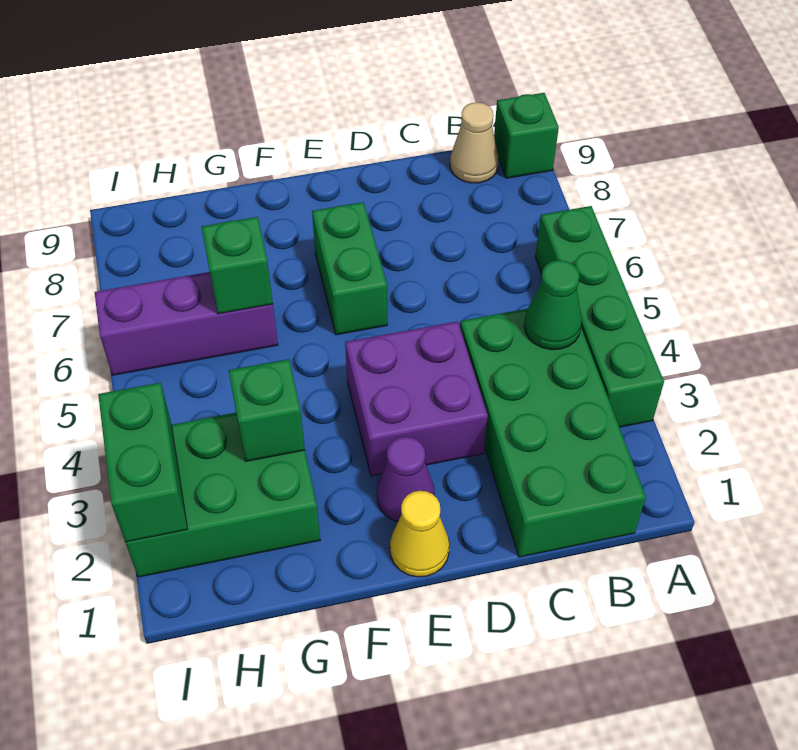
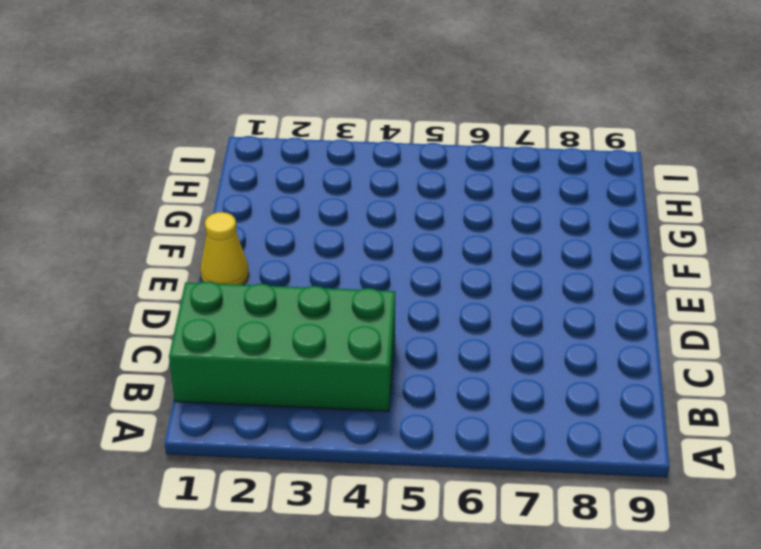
none -> green brick A3:A6 level 1
none -> green brick A9 level 1
none -> tan cone B9 level 1

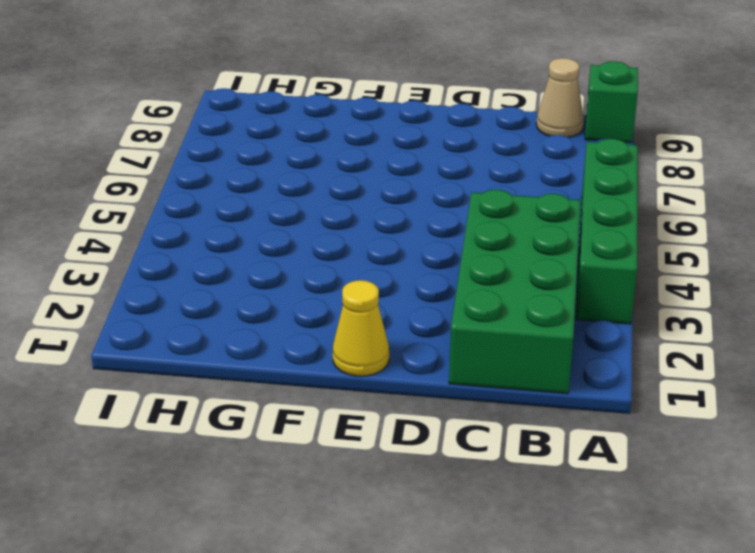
none -> purple brick D3:E4 level 1
none -> purple cone E2 level 1
none -> green brick E6:E7 level 1

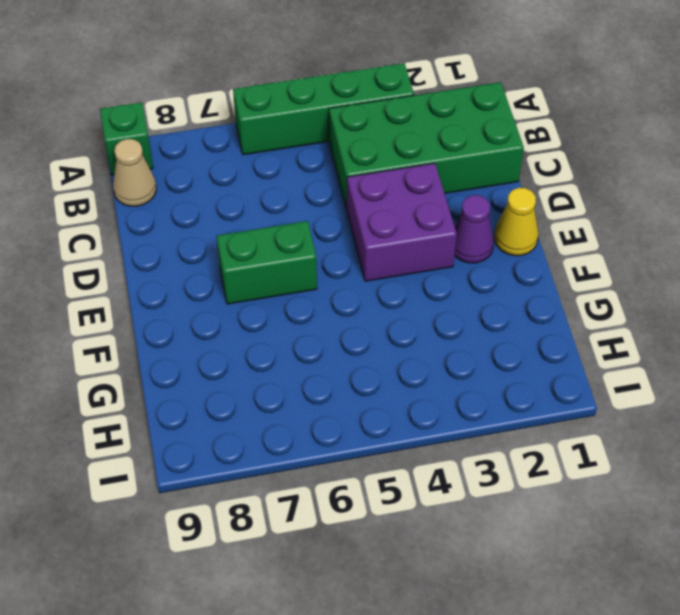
none -> green brick G2:I3 level 1
none -> purple brick G6:I6 level 1
none -> green cone B4 level 2

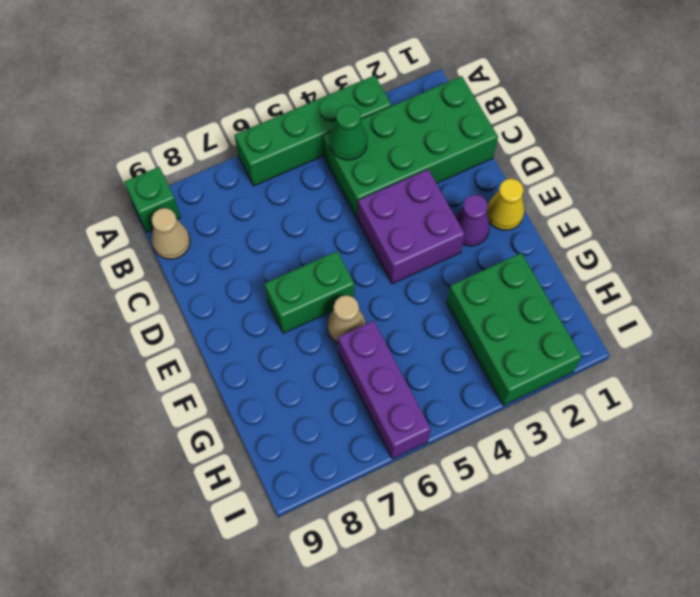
tan cone F6 level 1 -> none
none -> green brick G3 level 2
none -> green brick G6 level 2
none -> green brick I2:I3 level 2

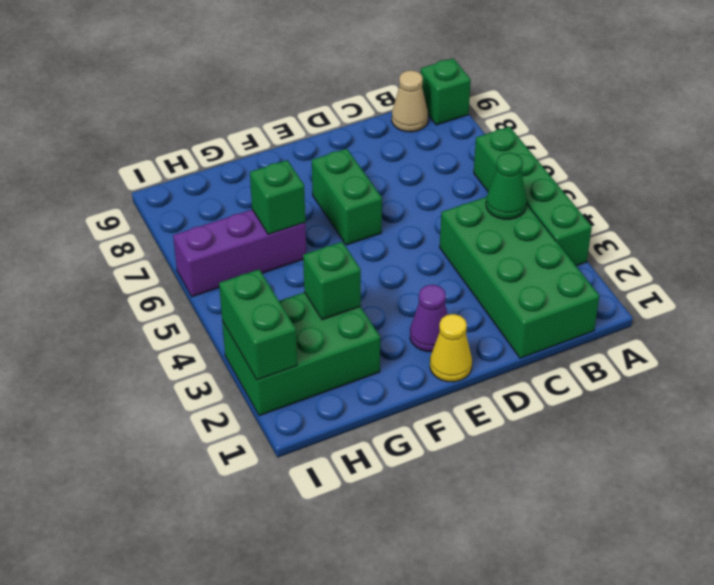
none -> purple brick D3:E4 level 1

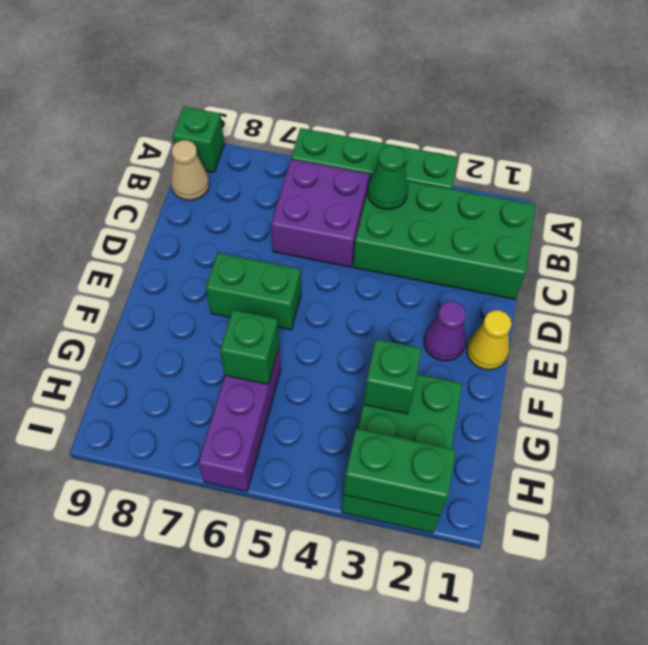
purple brick B5:C6 level 1 -> purple brick D3:E4 level 1

